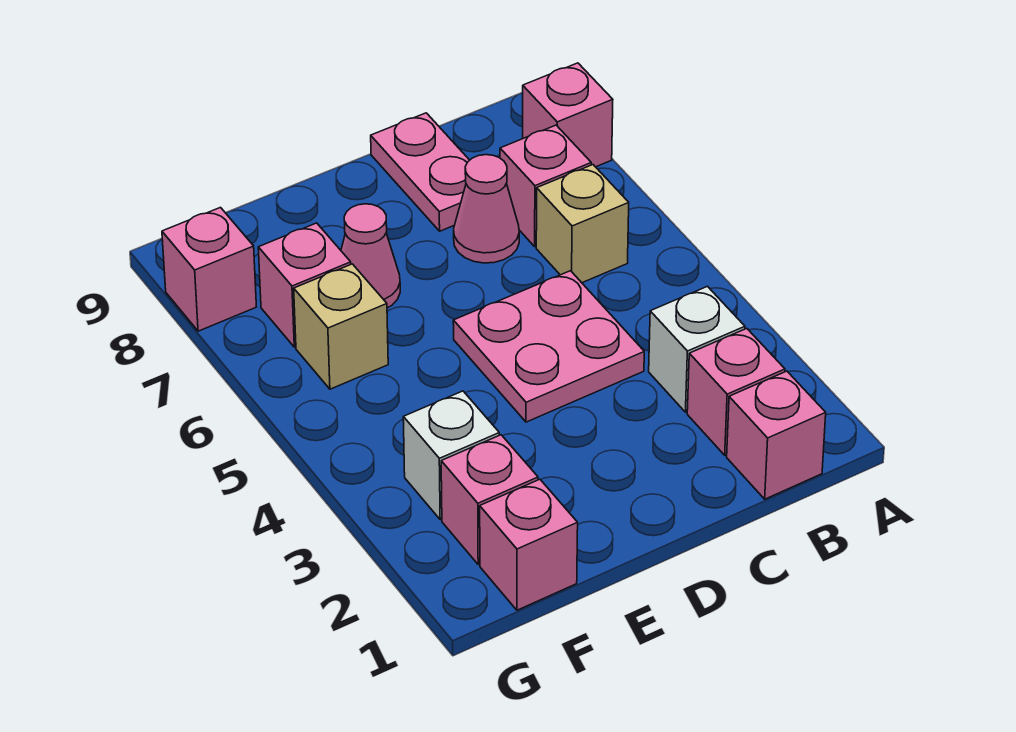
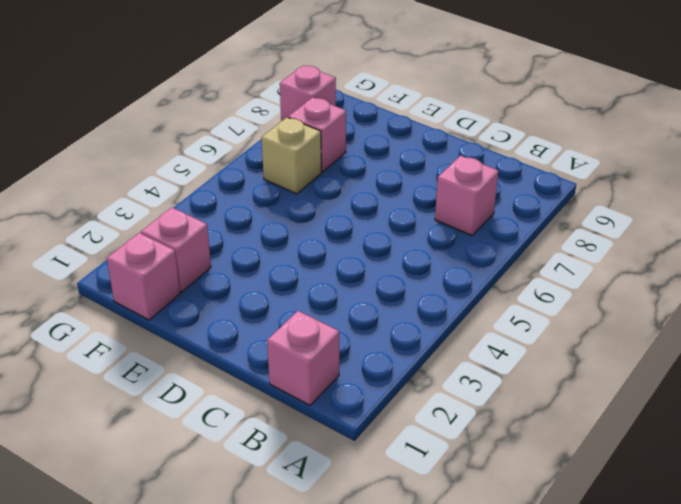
none -> pink brick A8 level 1
none -> pink brick B2 level 1
none -> white brick B3 level 1

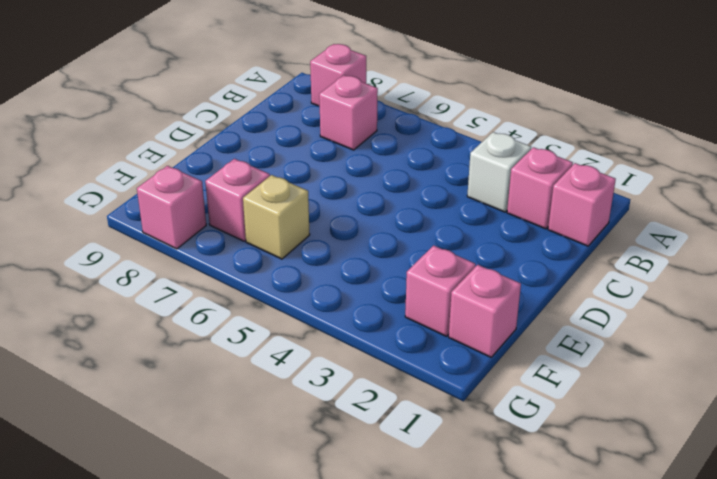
none -> tan brick B6 level 1
none -> pink plate C4:D5 level 1
none -> pink cone C7 level 1

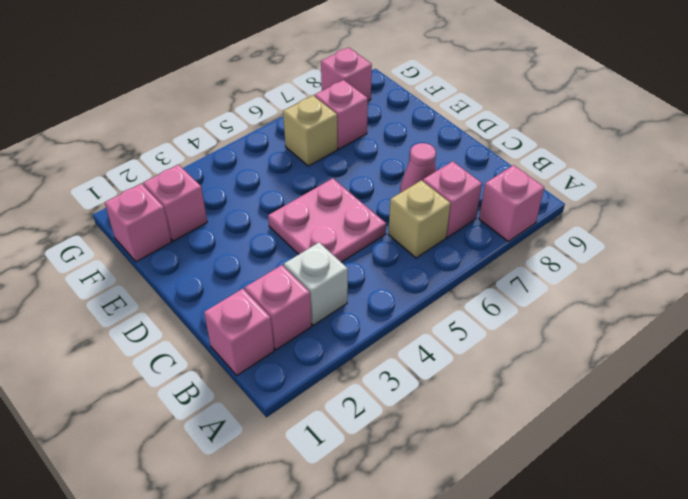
none -> pink plate C8:C9 level 1
none -> pink cone E7 level 1
none -> white brick F3 level 1

